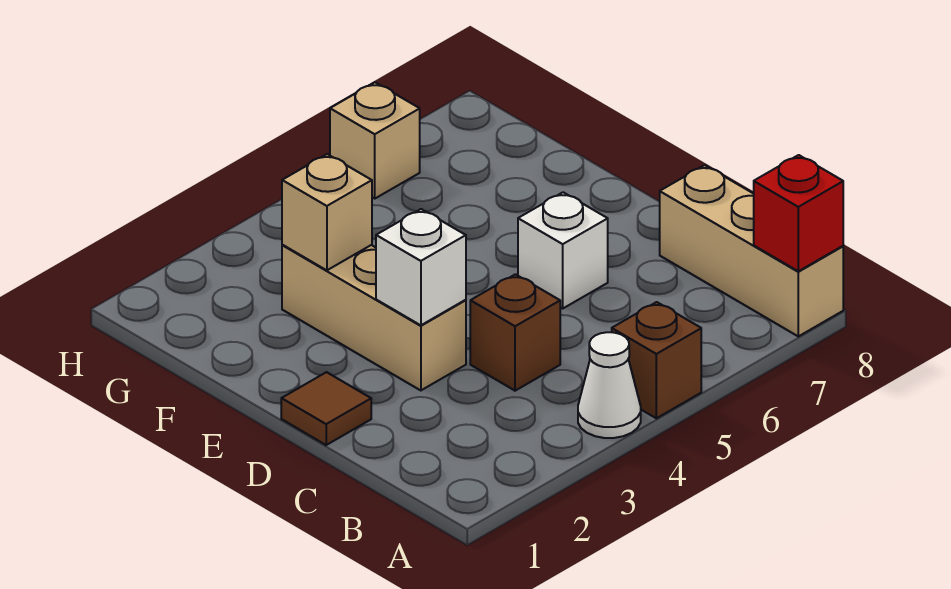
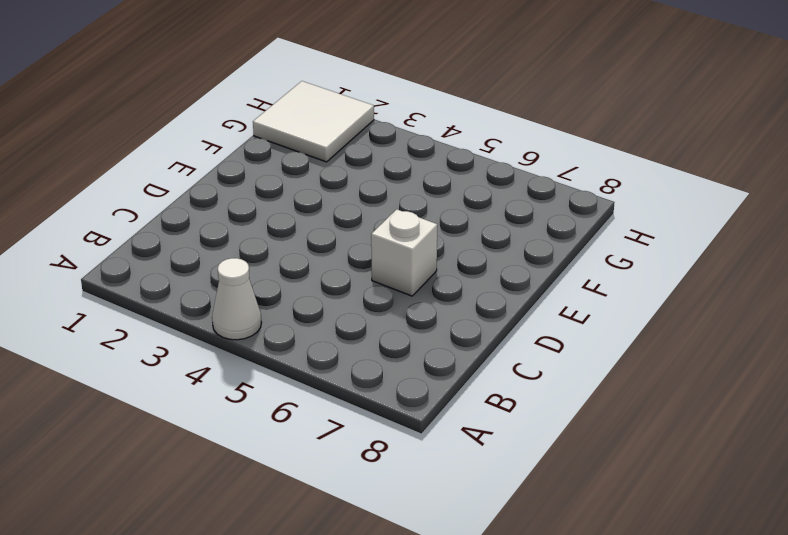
white tile G1:H2 level 1 -> none
none -> brown brick A5 level 1
none -> tan brick A8:C8 level 1

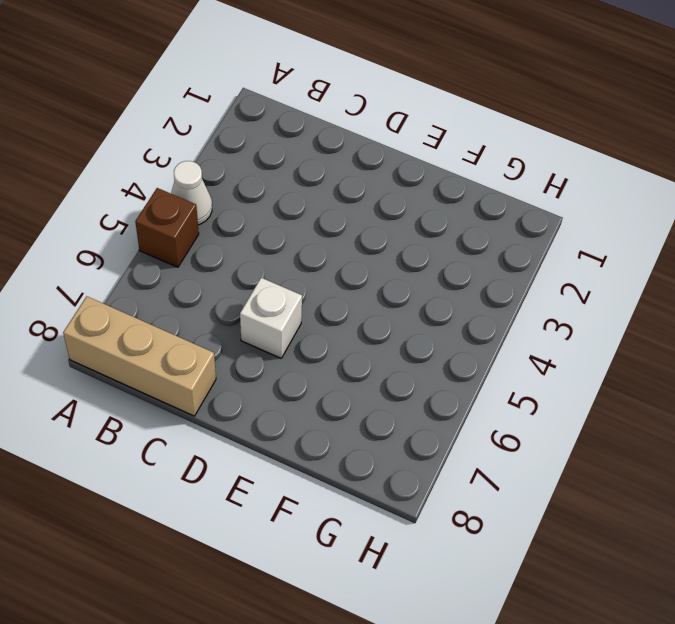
none -> brown brick C4 level 1
none -> brown tile D1 level 1

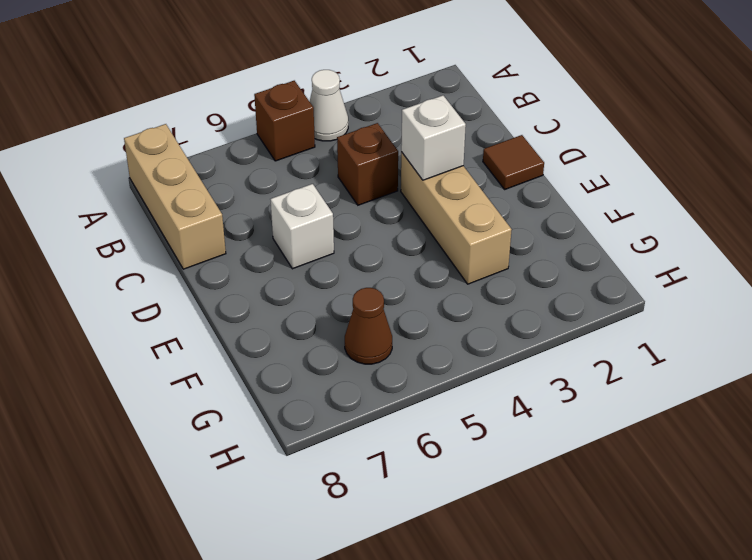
brown cone G6 level 1 -> none
none -> tan brick H6 level 1
none -> red brick A8 level 2

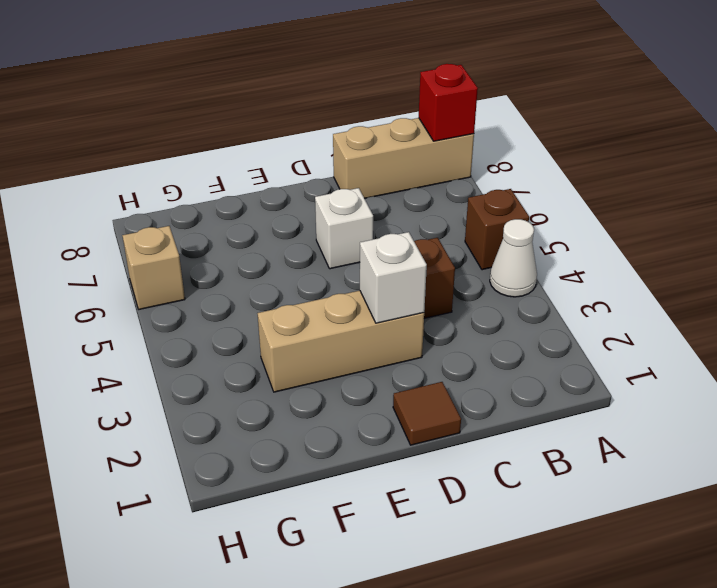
none -> tan brick F3 level 2

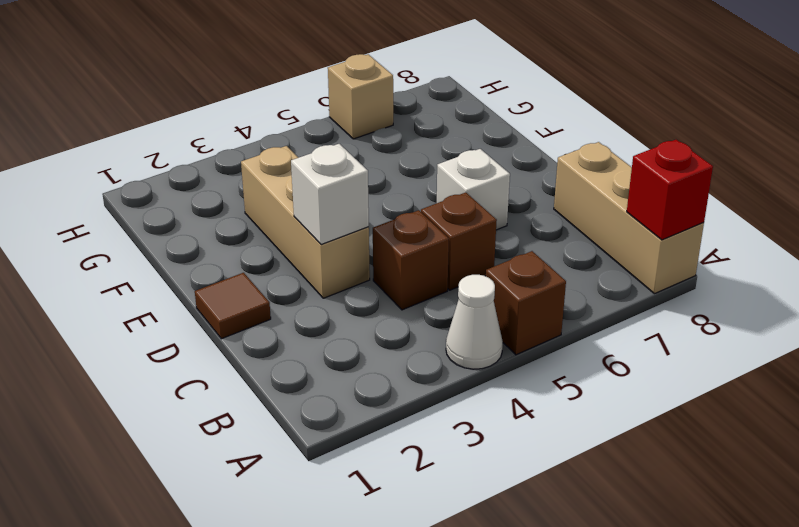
brown brick C5 level 1 -> none
none -> tan brick F3 level 2

